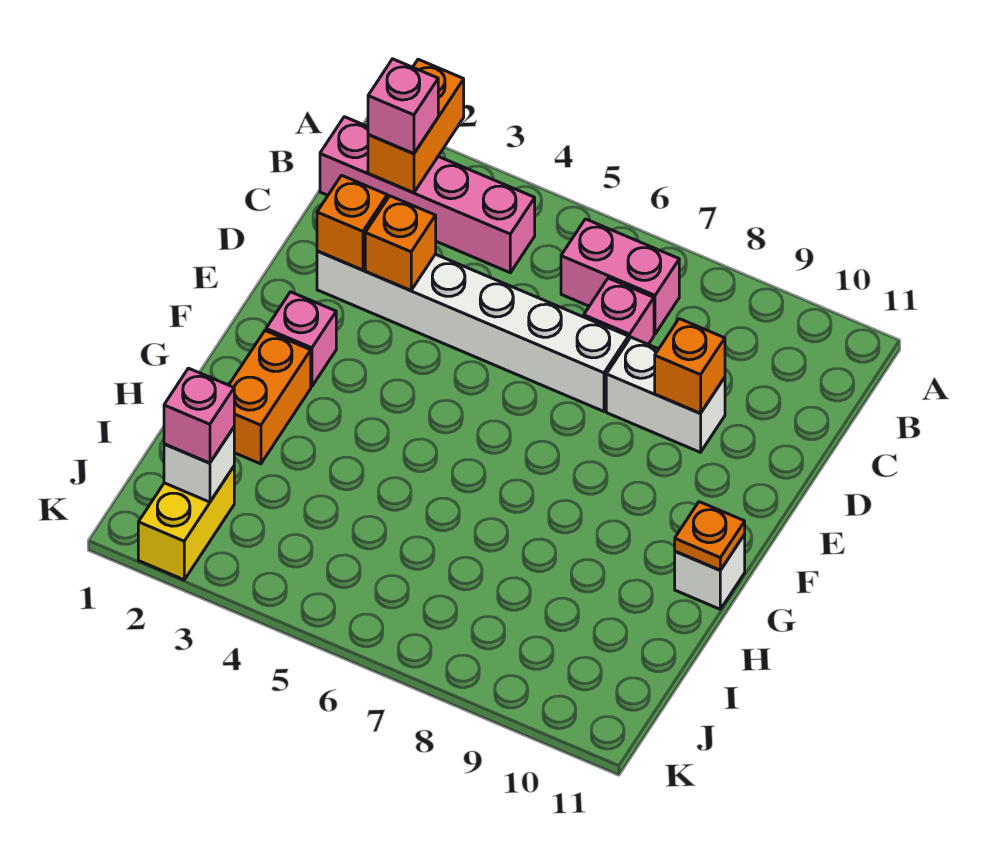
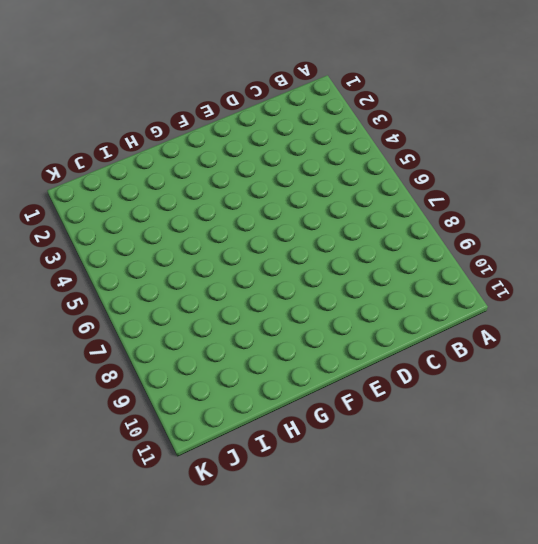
none -> pink brick B1:B4 level 1
none -> pink brick B6:B7 level 1
none -> pink brick C7 level 1

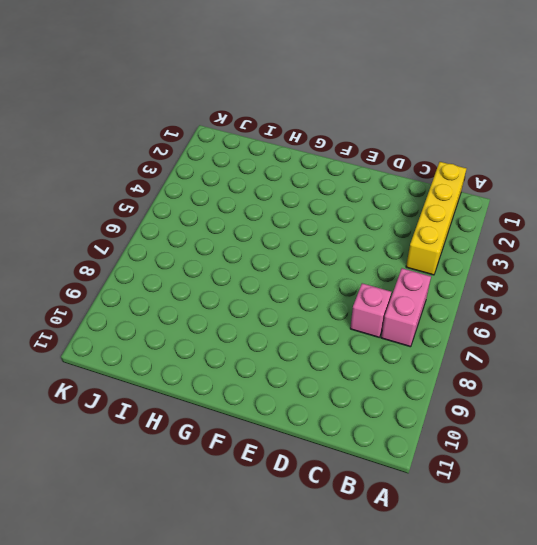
yellow brick B1:B4 level 1 -> pink brick B1:B4 level 1
none -> white brick D2:D7 level 1
none -> white brick D8:D9 level 1
none -> pink brick F2 level 1

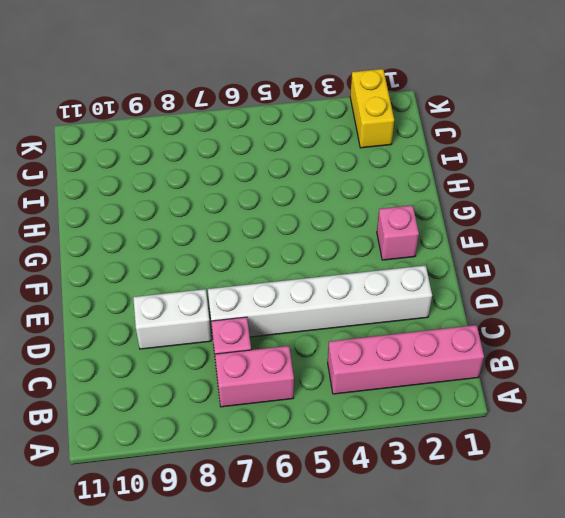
none -> orange brick G2:H2 level 1
none -> white brick G11 level 1
none -> orange brick A2:B2 level 2

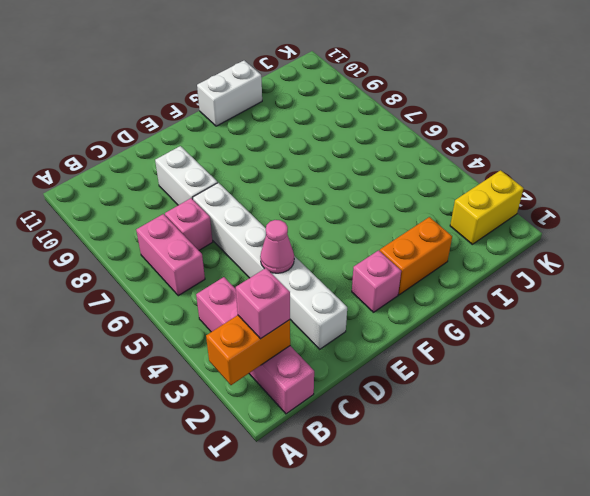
pink cone D4 level 2 -> none
white brick G11:H11 level 1 -> white brick G11 level 1
none -> orange brick D2 level 2
none -> orange brick D3 level 2
none -> orange brick D9 level 2

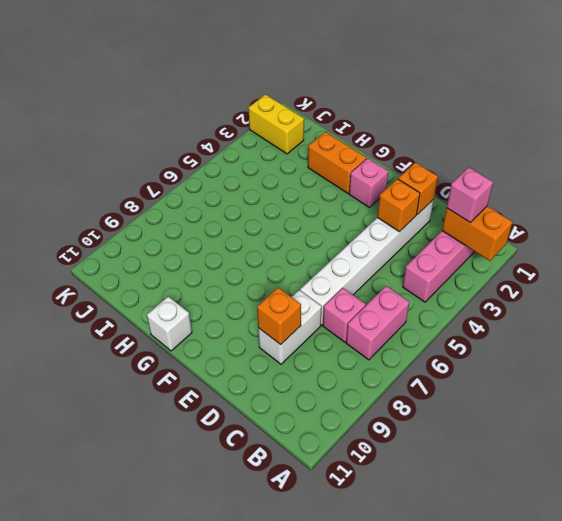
none -> orange plate G11 level 2
none -> white brick J2 level 2
none -> pink brick J2 level 3

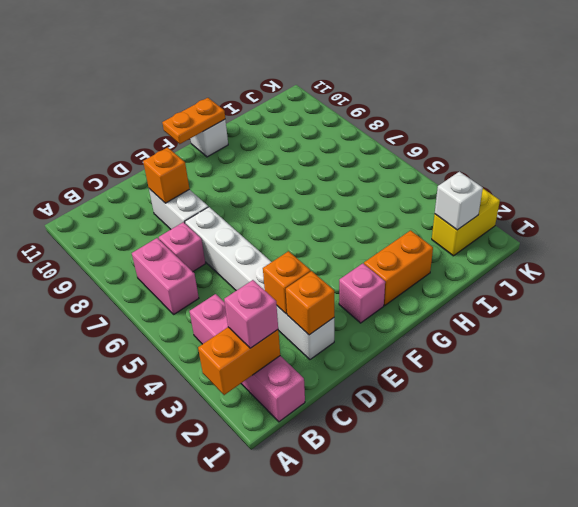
orange plate F11:G11 level 2 -> orange plate G11 level 2
none -> pink brick J2 level 3

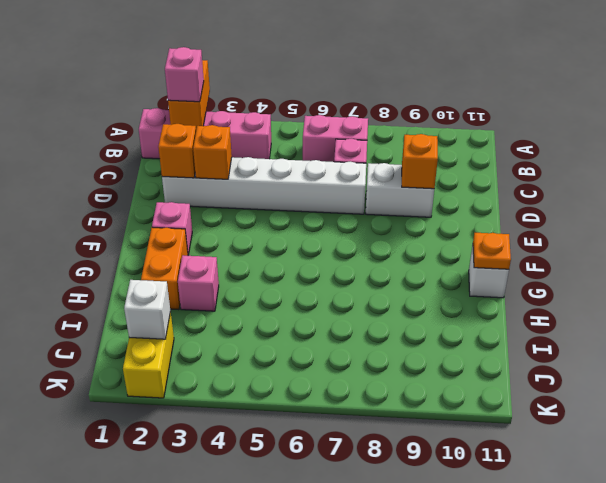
pink brick H3 level 1 -> pink brick J2 level 3

